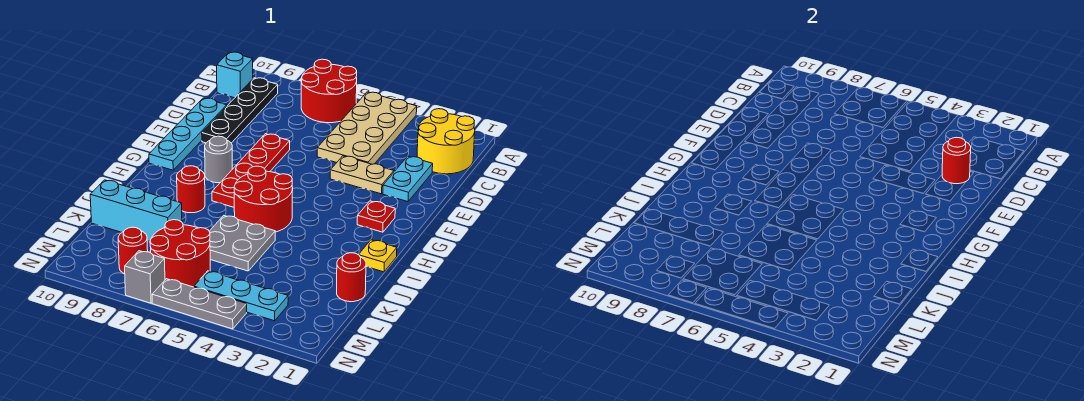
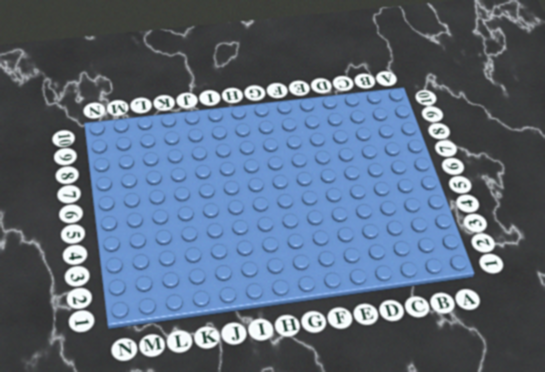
none -> tan plate A4:D5 level 1
none -> red round brick A6:B7 level 1
none -> yellow round brick B1:C2 level 1

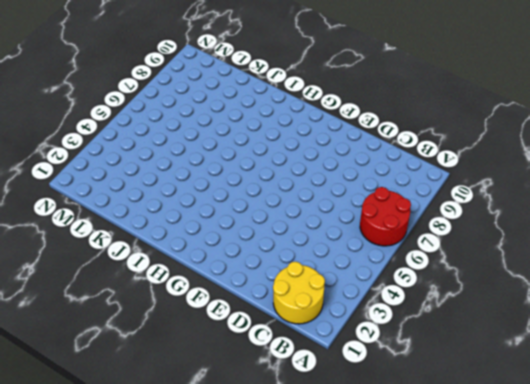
none -> tan plate A4:D5 level 1
none -> black plate B9:E9 level 1
none -> cyan brick B10 level 1

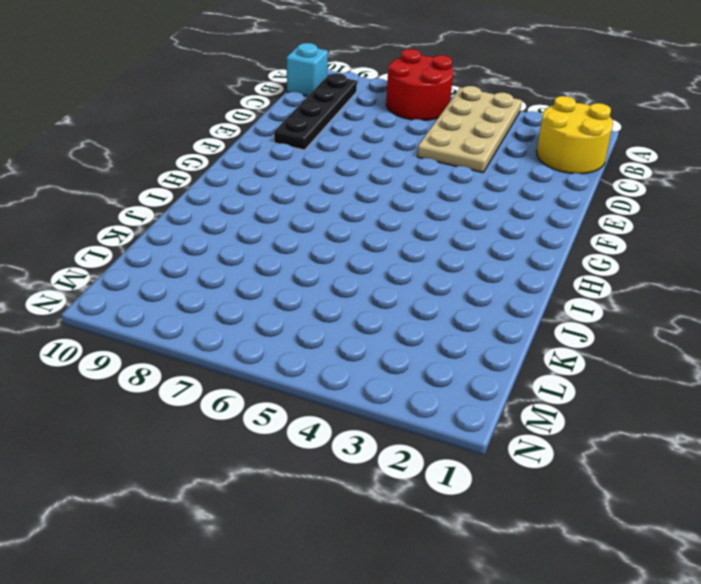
none -> cyan plate D2:E2 level 1
none -> cyan plate D10:G10 level 1
none -> tan plate E3:E4 level 1

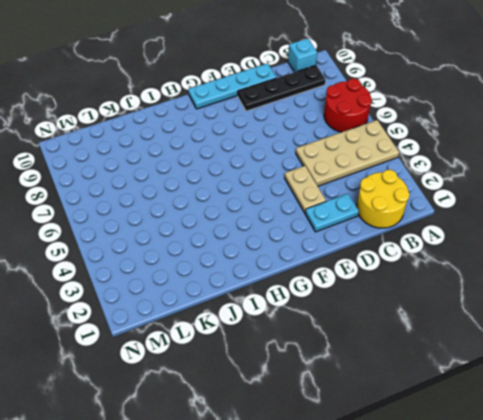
none -> red plate E7:H7 level 1
none -> red plate G2 level 1
none -> grey round brick G8 level 1

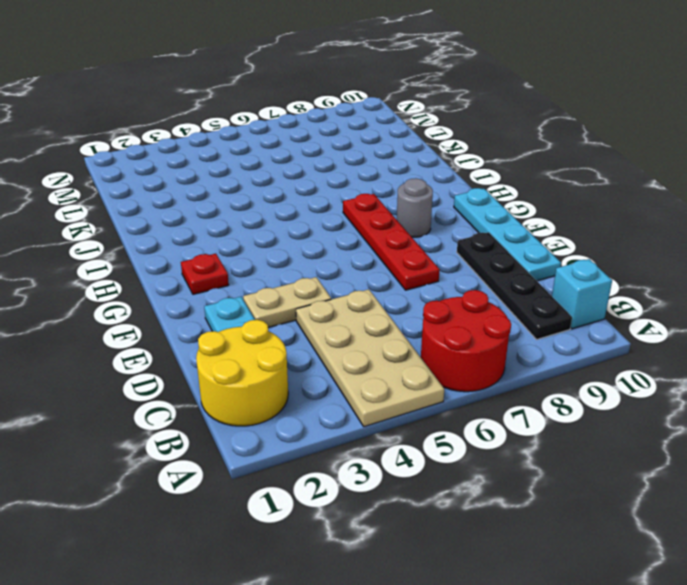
none -> red round brick H5:I6 level 1
none -> yellow plate I1 level 1
none -> red round brick I8 level 1

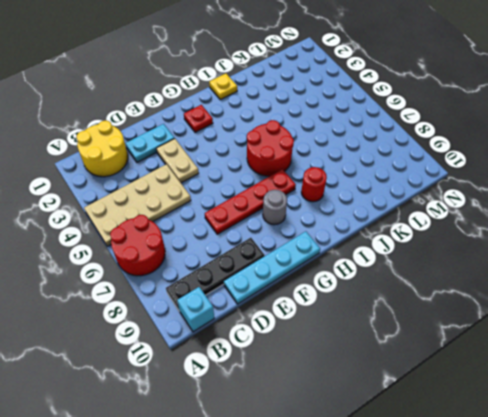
none -> grey plate J5:K6 level 1
none -> red round brick K1 level 1
none -> cyan brick K8:K10 level 1

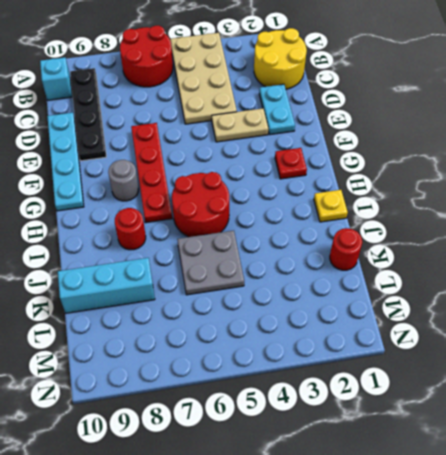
none -> red round brick L6:M7 level 1
none -> cyan plate M3:M5 level 1
none -> red round brick M8 level 1

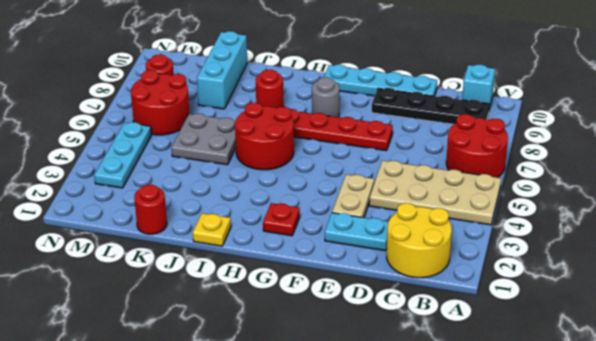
none -> grey plate N4:N6 level 1
none -> grey brick N7 level 1
none -> red round brick D2 level 2

